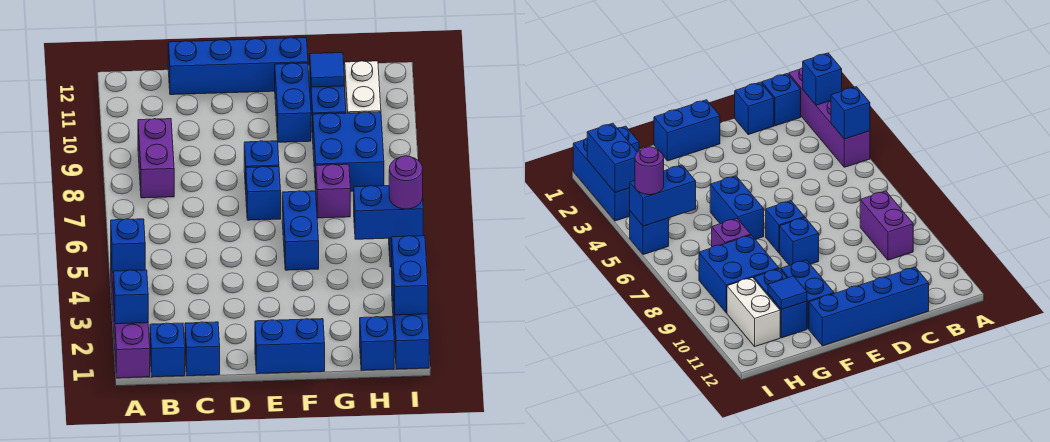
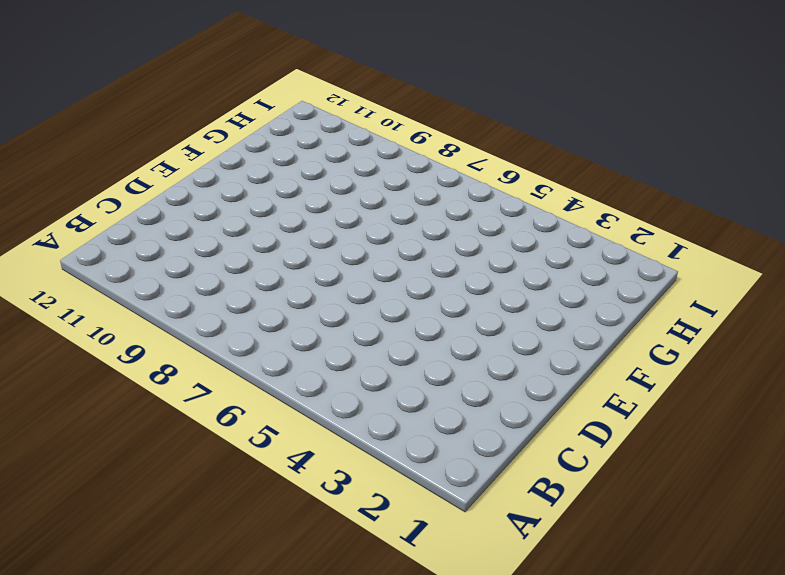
none -> purple brick A1:A4 level 1
none -> blue brick B1 level 1
none -> purple brick B8:B9 level 1

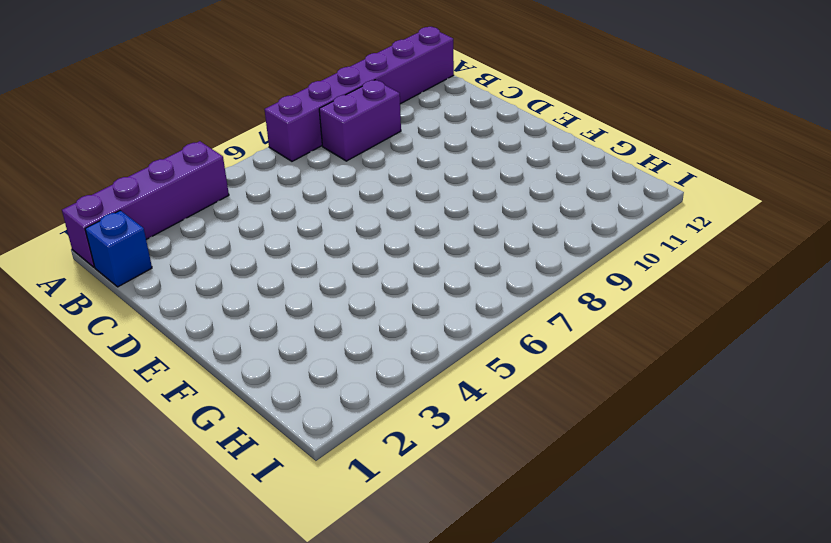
purple brick A7:A12 level 1 -> none
none -> blue brick C1 level 1
none -> blue brick C12:F12 level 1
none -> blue brick E1:F1 level 1

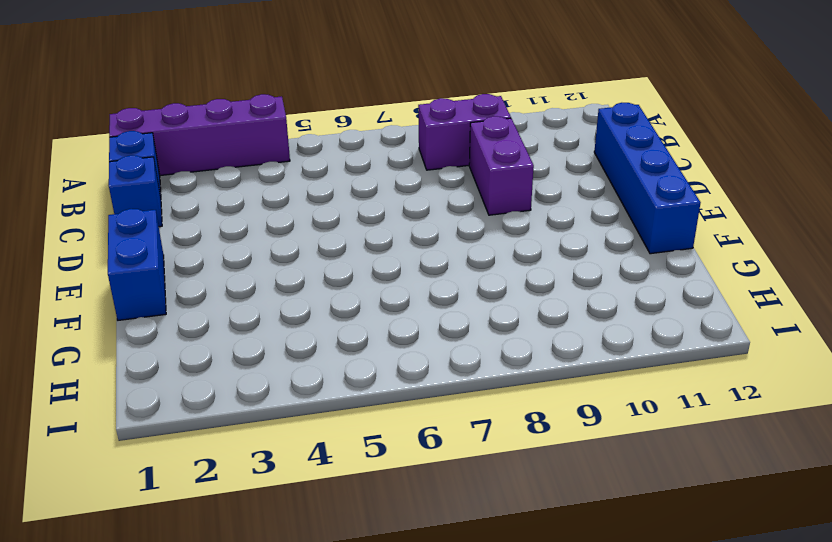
purple brick C9:D9 level 1 -> none
none -> blue brick E7 level 1
none -> blue brick E8 level 1
none -> blue brick F5:F6 level 1

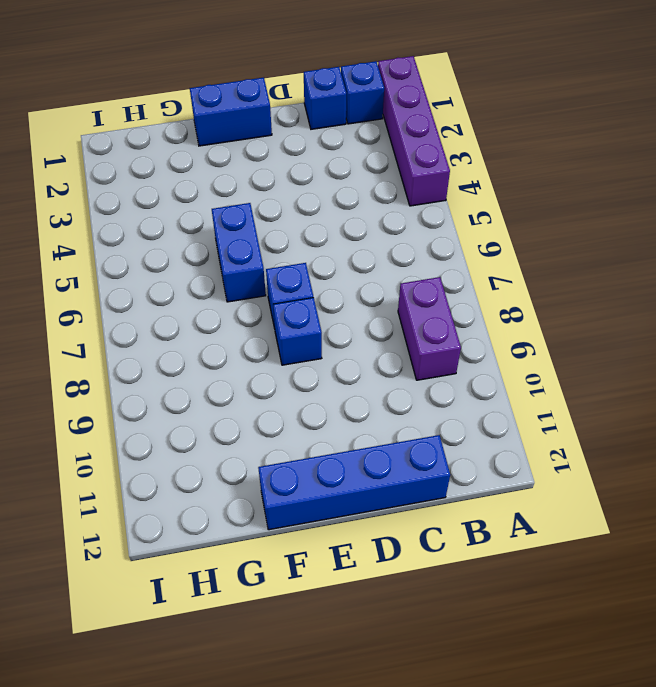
none -> blue brick F10:F11 level 1
none -> purple brick G7 level 1
none -> blue brick G8:H9 level 1

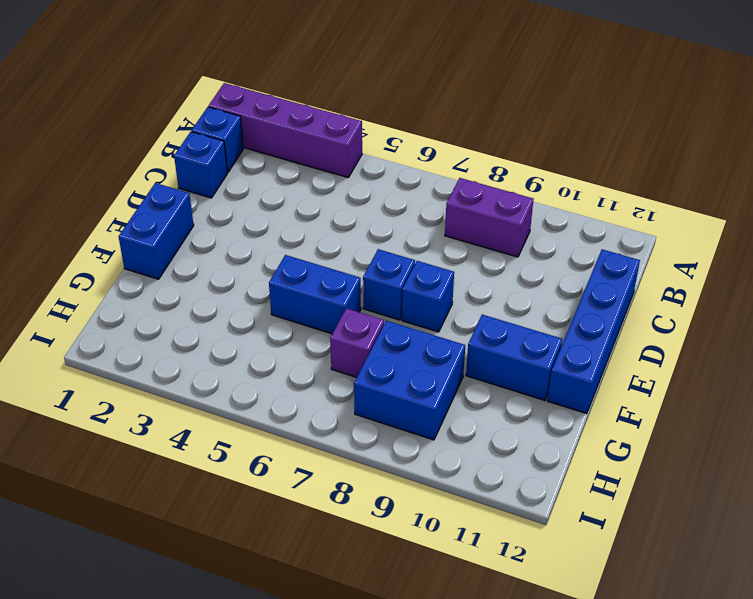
none -> blue brick G10:G11 level 1
none -> blue brick H1 level 1
none -> white brick H10:H11 level 1

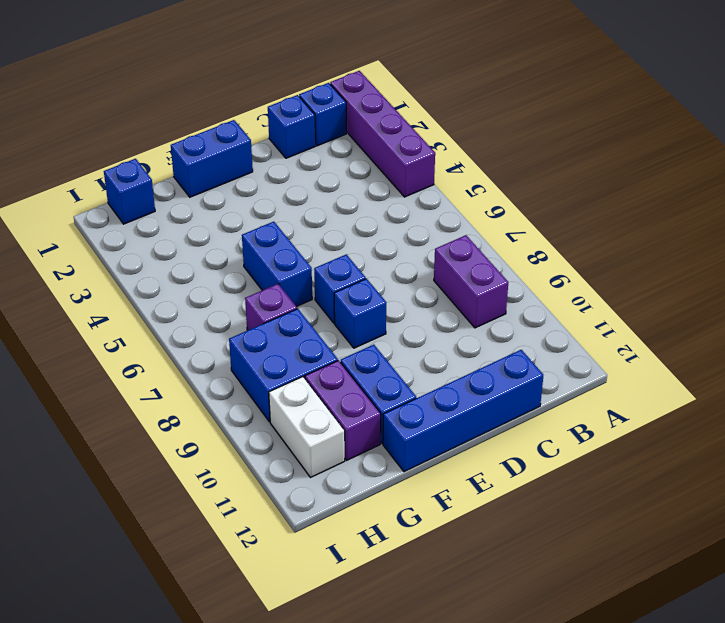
purple brick G10:G11 level 1 -> blue brick G10:G11 level 1
none -> blue brick I1:I3 level 1
none -> blue brick I5 level 1
none -> blue brick A2 level 2

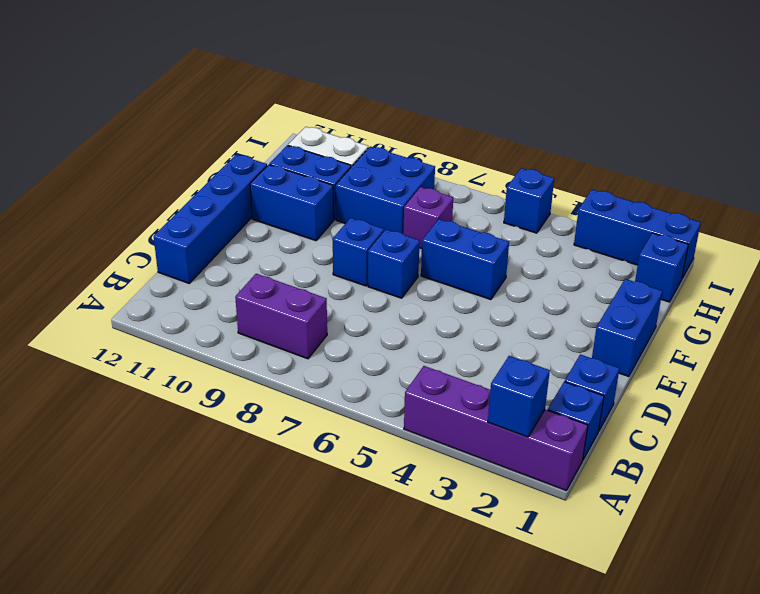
none -> blue brick A4 level 2
none -> blue tile G11 level 2
none -> blue brick H5:I5 level 2

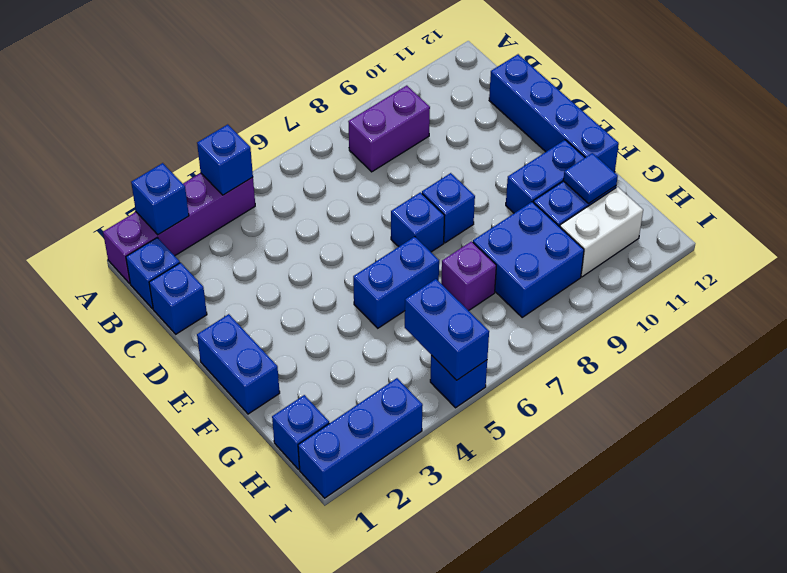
none -> blue brick I2:I3 level 2
none -> purple round brick I5 level 3

